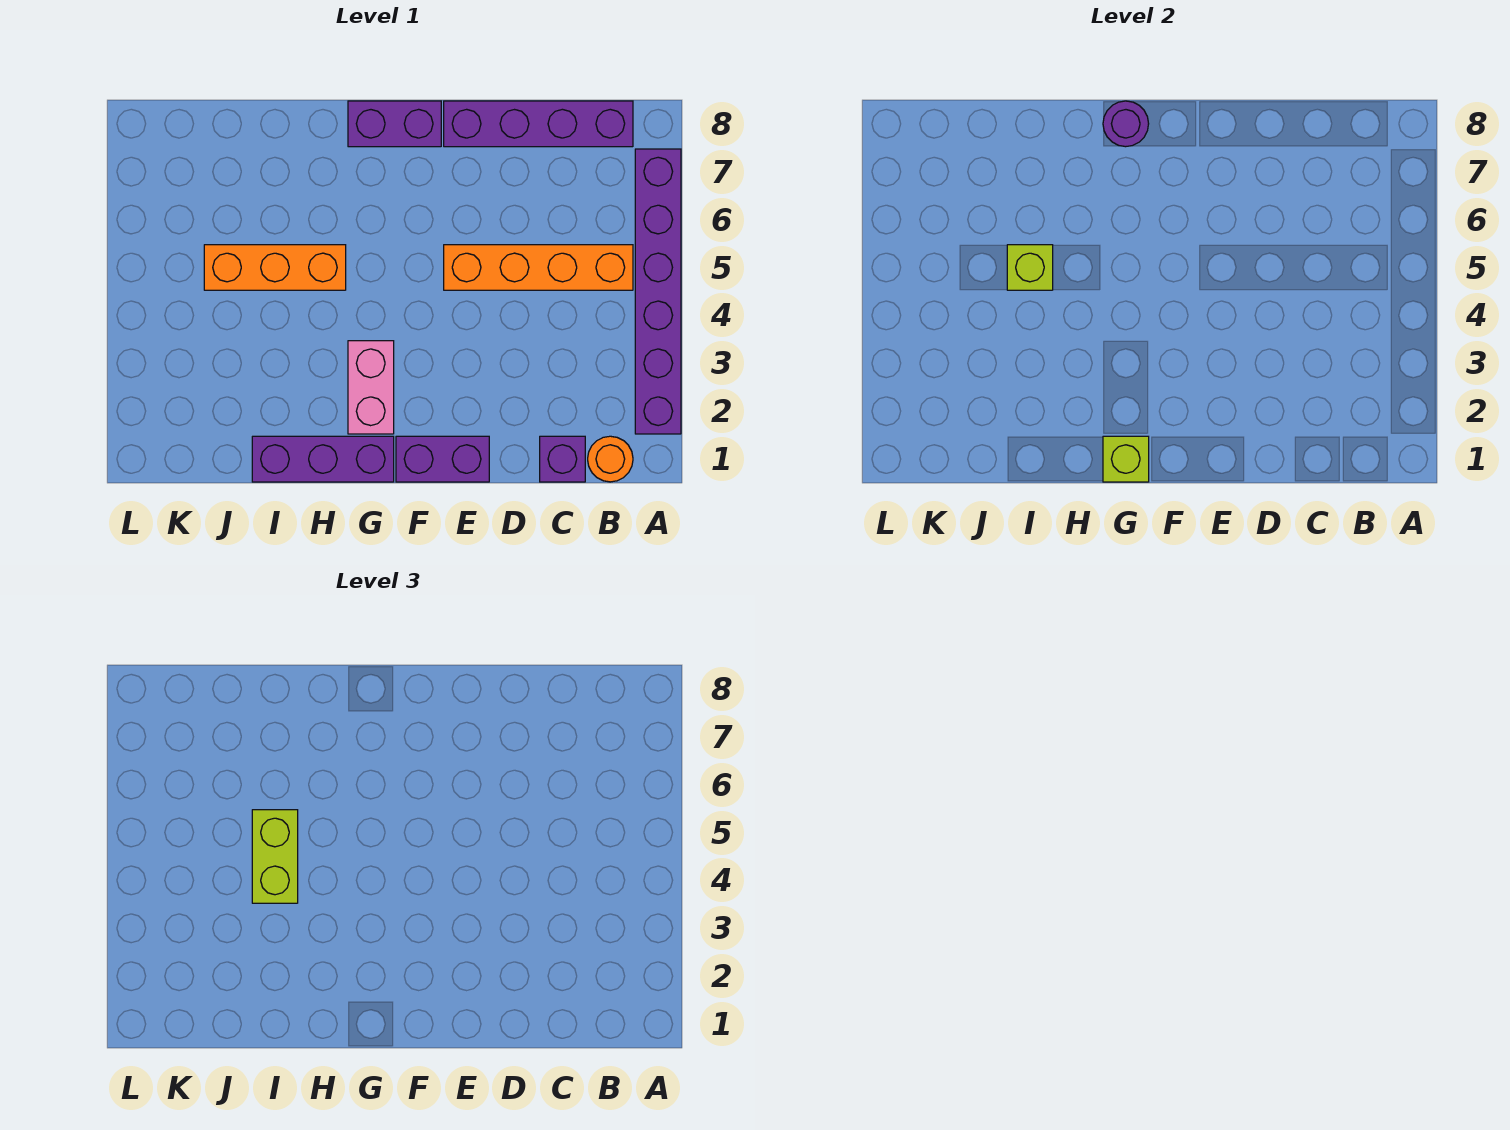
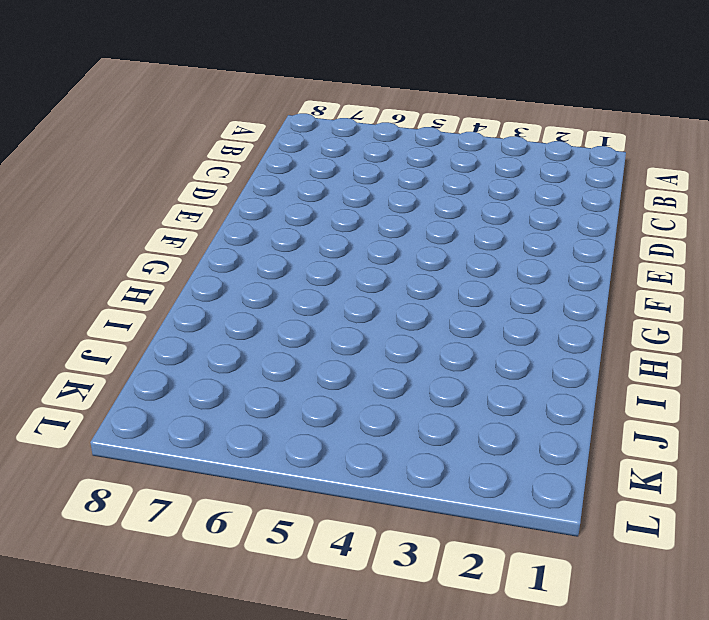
none -> purple brick A2:A7 level 1
none -> orange round brick B1 level 1
none -> orange brick B5:E5 level 1

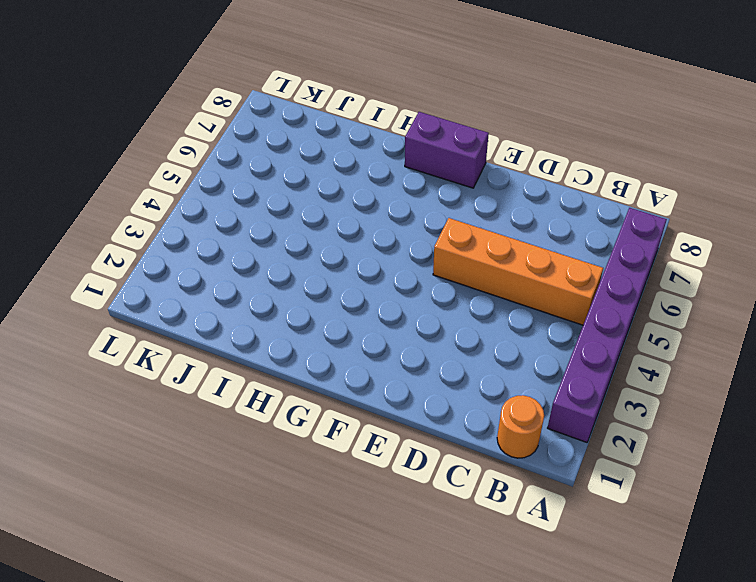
none -> purple brick B8:E8 level 1
none -> purple brick C1 level 1
none -> purple brick E1:F1 level 1

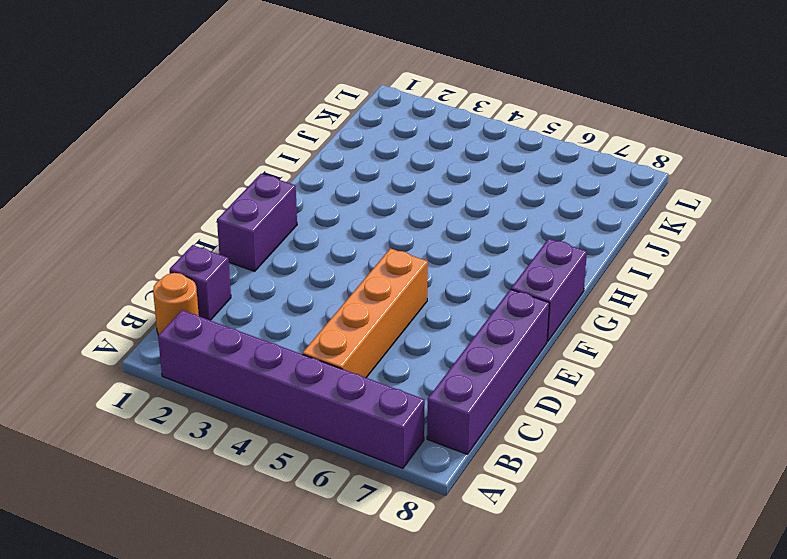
none -> purple brick G1:I1 level 1
none -> pink brick G2:G3 level 1
none -> orange brick H5:J5 level 1

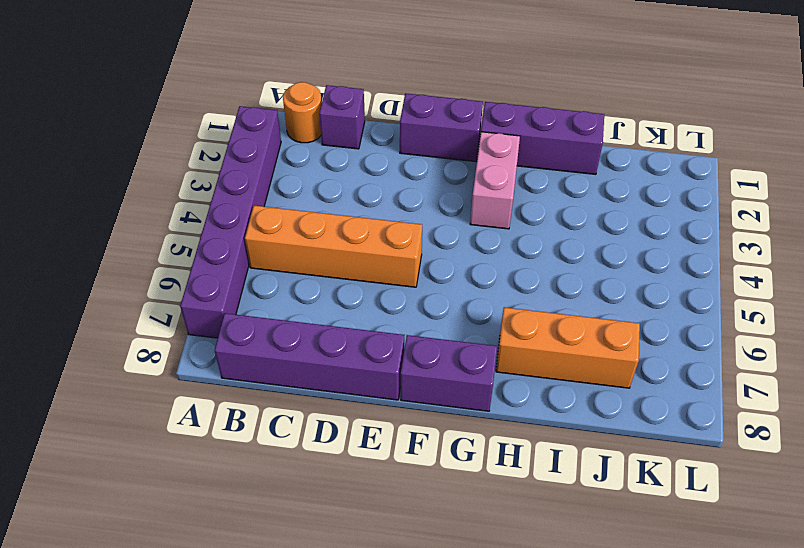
orange brick H7:J7 level 1 -> orange brick H5:J5 level 1
none -> lime brick G1 level 2
none -> purple round brick G8 level 2
none -> lime brick I5 level 2

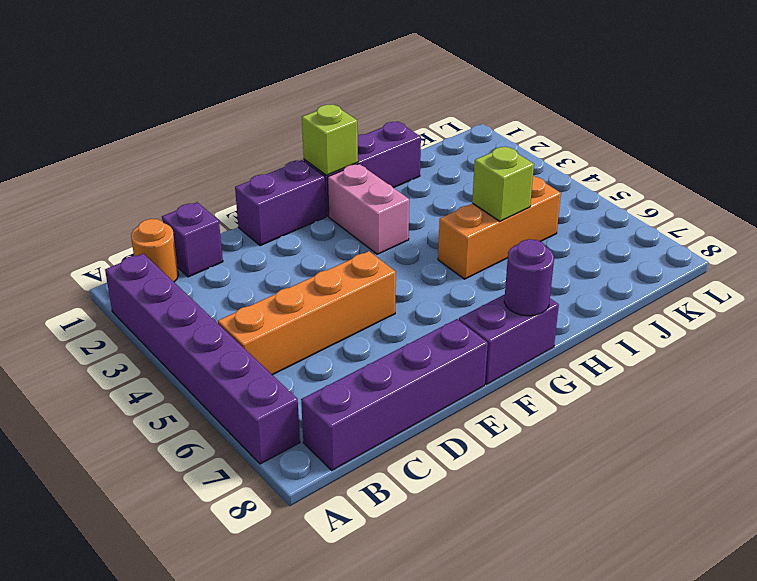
none -> lime brick I4:I5 level 3

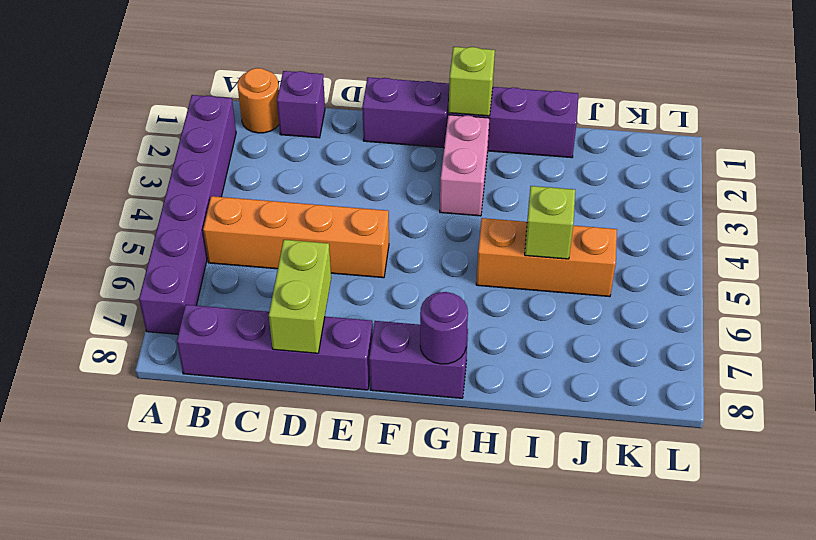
lime brick D7:D8 level 2 -> lime brick I4:I5 level 3

